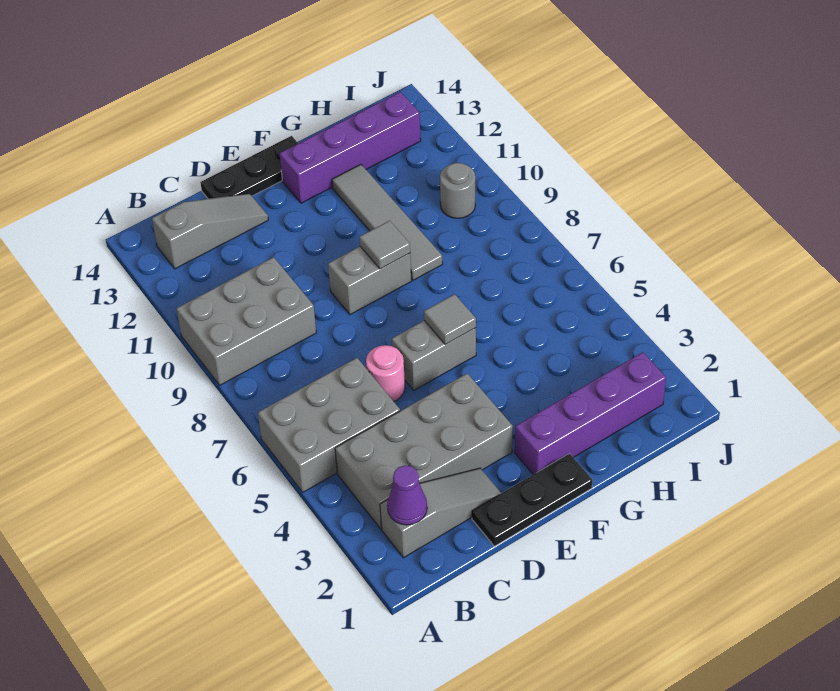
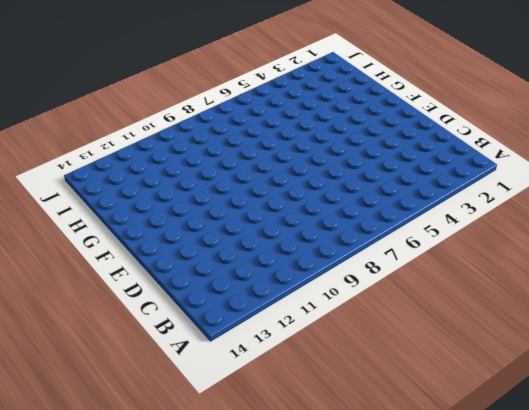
none -> grey brick A5:C6 level 1
none -> grey brick A9:C10 level 1
none -> grey slope B2:D2 level 1 top B

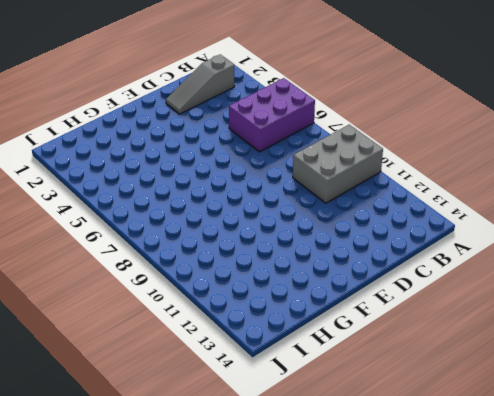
purple brick A5:C6 level 1 -> grey brick A5:C6 level 1
none -> grey brick B3:E4 level 1
none -> grey slope B13:D13 level 1 top B
none -> black plate D1:F1 level 1

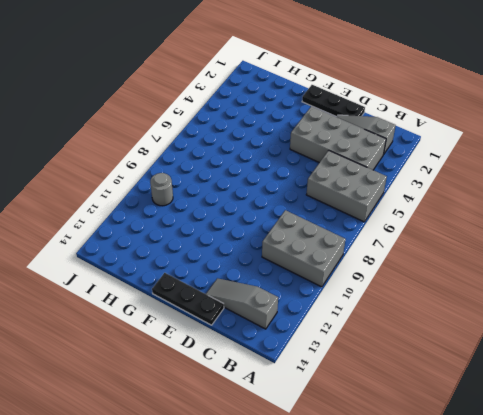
none -> pink round brick D6 level 1
none -> grey brick E6:F6 level 1
none -> grey brick E9:F9 level 1

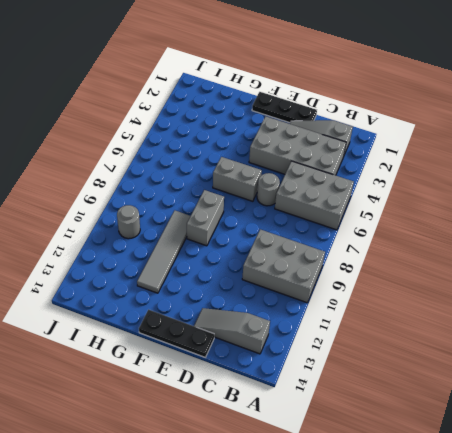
grey round brick D6 level 1 -> pink round brick D6 level 1
grey brick F8:F9 level 1 -> grey brick E9:F9 level 1
none -> purple brick F2:I2 level 1
none -> purple brick F13:I13 level 1
none -> purple cone B2 level 2

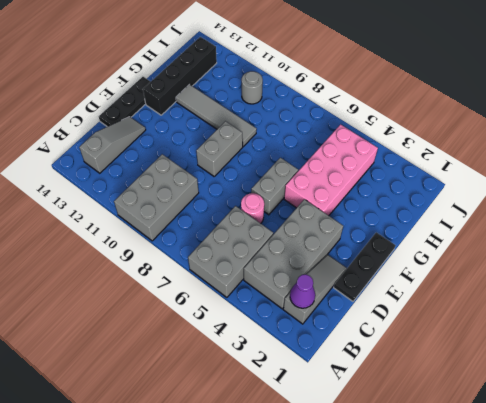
pink brick F4:I5 level 1 -> none
black brick F13:I13 level 1 -> purple brick F13:I13 level 1
none -> purple brick F2:I2 level 1
none -> grey tile F6 level 2
none -> grey tile F9 level 2

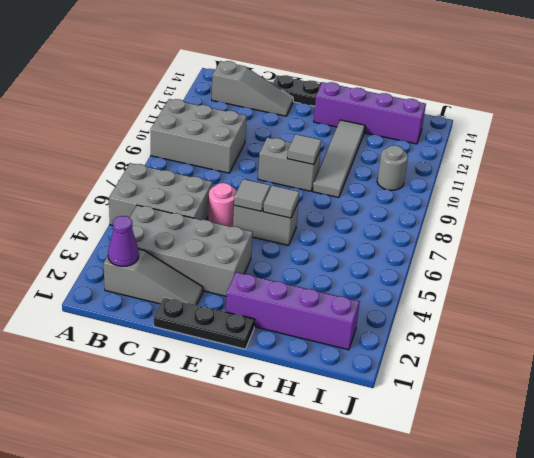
grey tile E6 level 2 -> none

